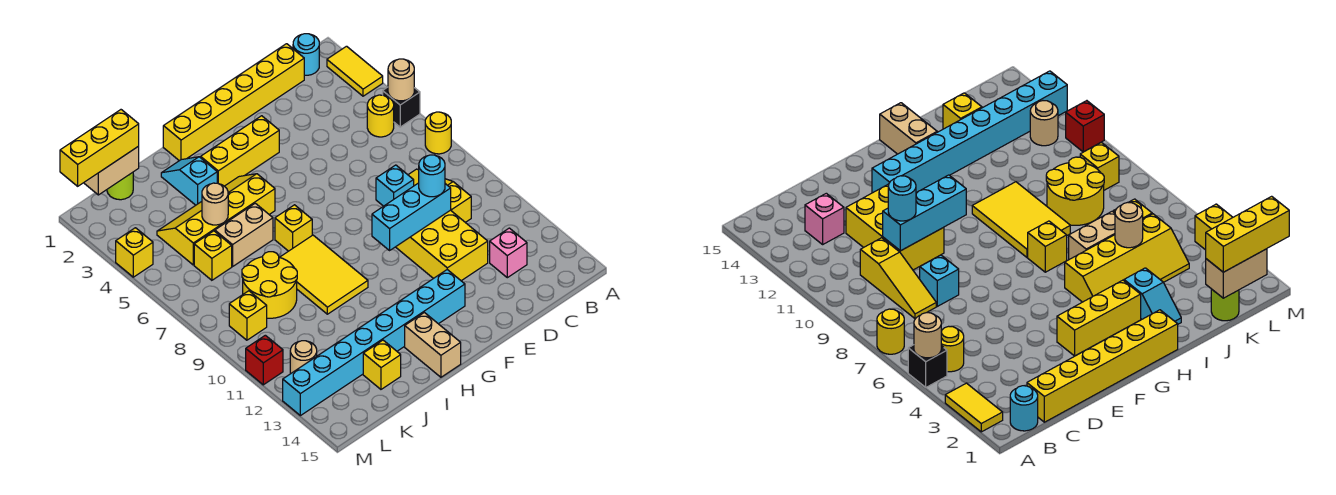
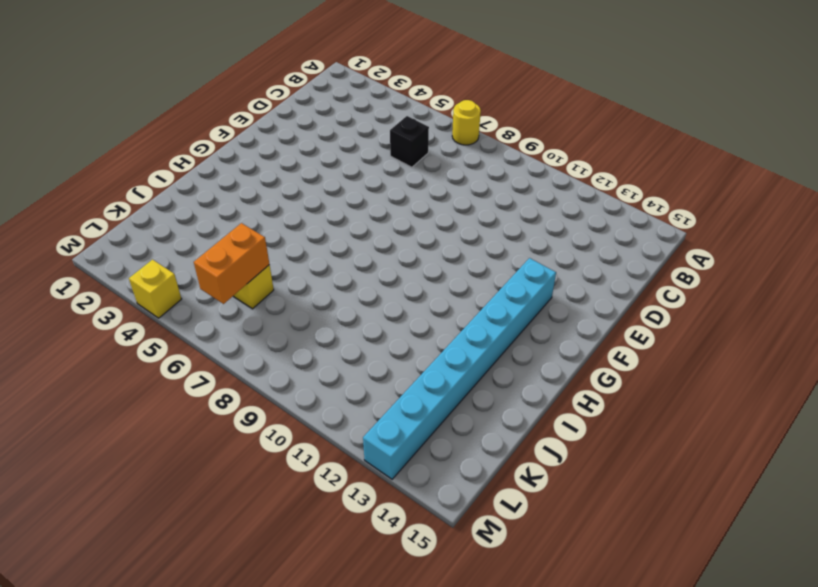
black brick C6 level 1 -> black brick A5 level 1
orange brick K6:L6 level 2 -> none
none -> yellow tile A2:A3 level 1
none -> cyan round brick B1 level 1
none -> yellow round brick B5 level 1
none -> yellow brick C1:H1 level 1

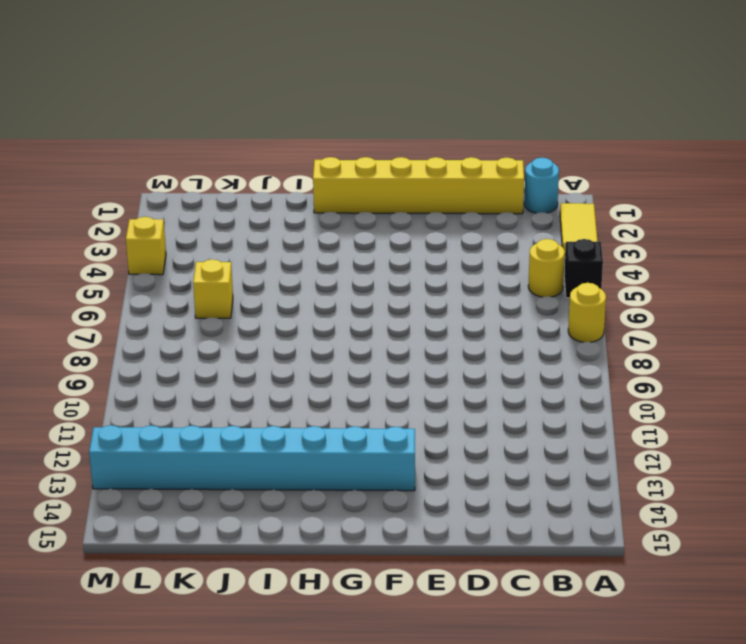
none -> yellow slope C8:C10 level 1 top 10
none -> pink brick C13 level 1
none -> cyan brick D8 level 1
none -> yellow brick D10:E12 level 1

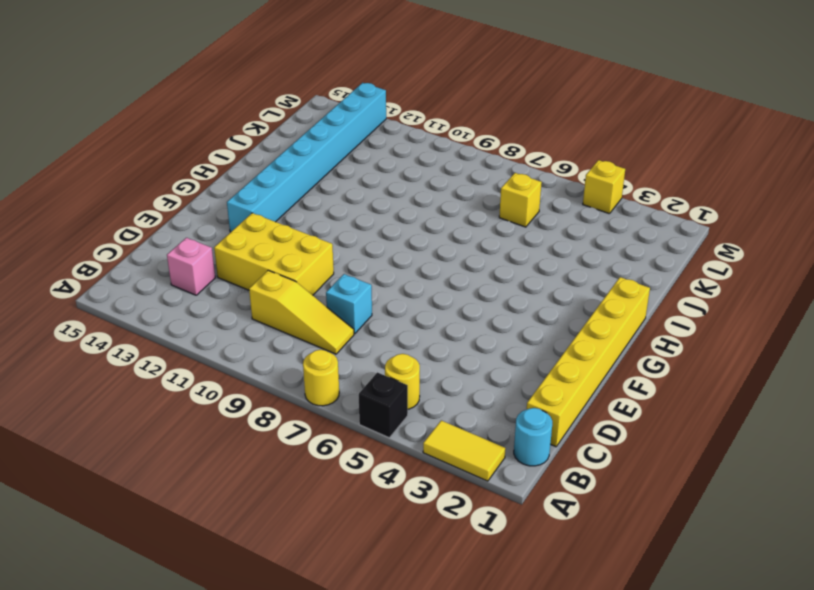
none -> yellow brick F3:H3 level 1
none -> yellow slope H4:K5 level 1 top 5
none -> yellow brick H7 level 1
none -> yellow tile H8:I10 level 1

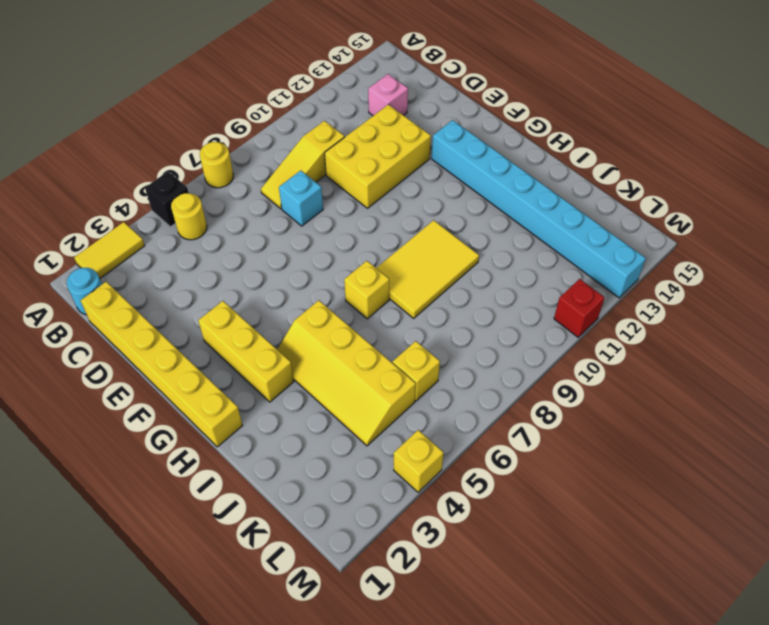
none -> tan brick H14:H15 level 1
none -> cyan slope I2:I3 level 1 top 3
none -> tan brick I6:J6 level 1
none -> yellow round brick J8:K9 level 1

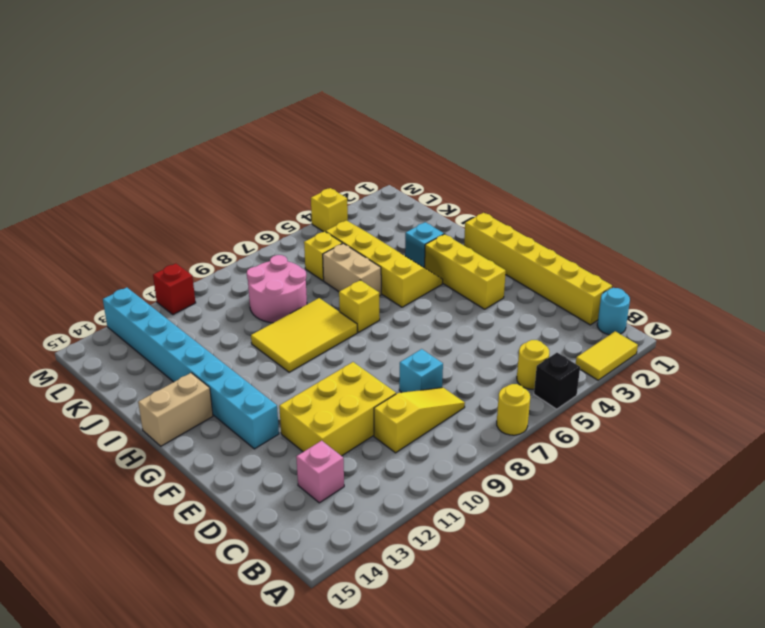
pink round brick J8:K9 level 1 -> yellow round brick J8:K9 level 1
none -> yellow brick J14 level 1
none -> lime round brick K1 level 1
none -> yellow brick L9 level 1
none -> tan round brick L12 level 1

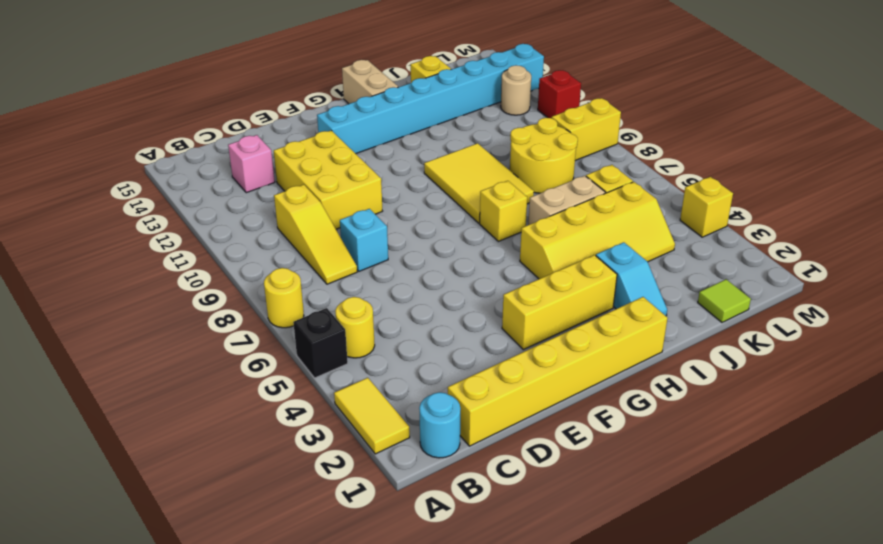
lime tile K1 level 1 -> lime round brick K1 level 1
yellow brick L9:M9 level 1 -> yellow brick L9 level 1
none -> tan round brick A5 level 2
none -> cyan brick D10:F10 level 2
none -> tan round brick J5 level 2
none -> tan brick K1:L1 level 2

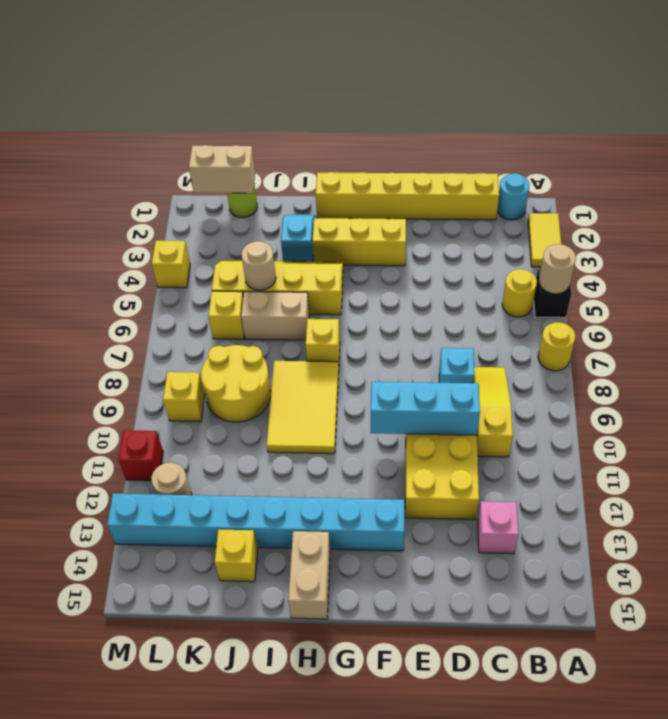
none -> cyan round brick D10 level 3
none -> yellow brick K1:M1 level 3

